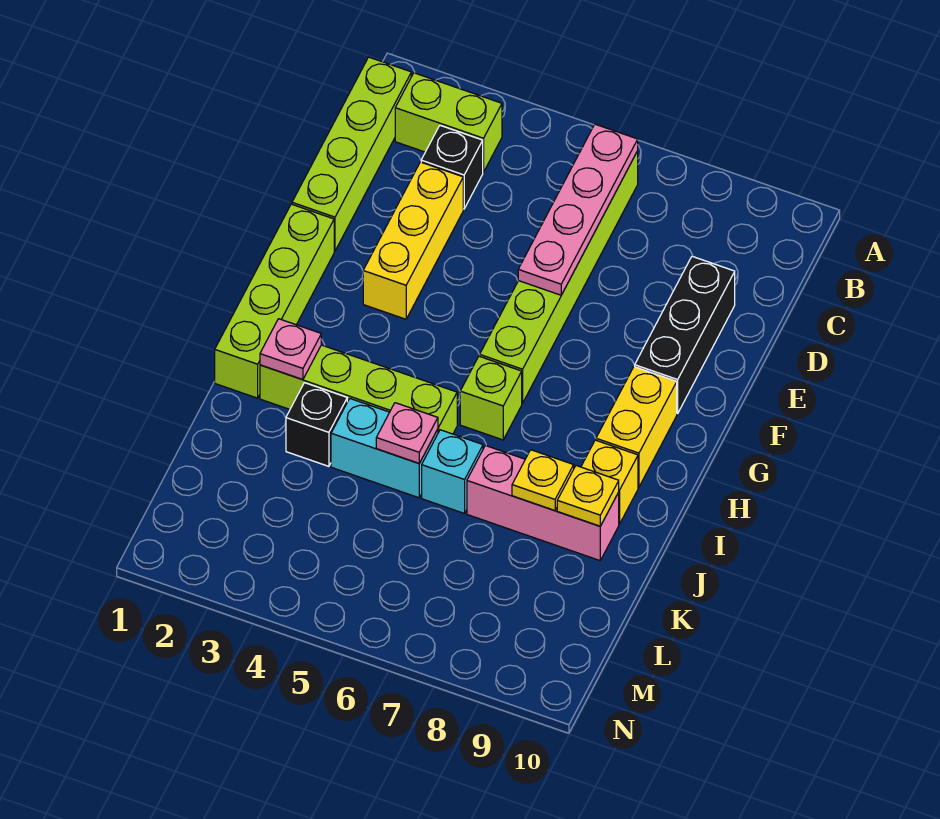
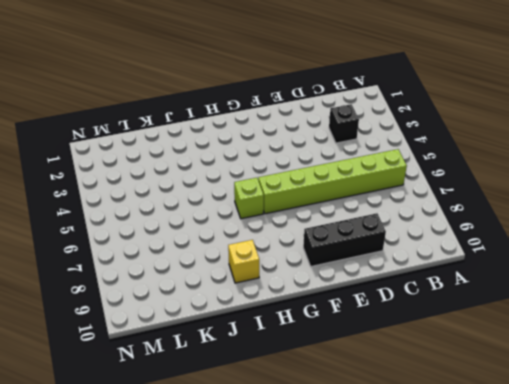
none -> lime brick B1:E1 level 1
none -> lime brick B2:B3 level 1
none -> yellow brick D3:F3 level 1

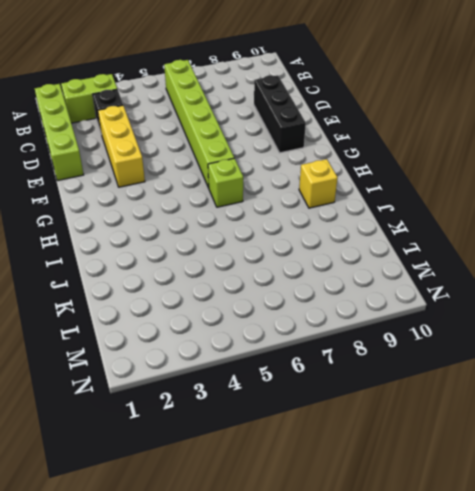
none -> lime brick F1:I1 level 1
none -> yellow brick G9:H9 level 1
none -> lime brick I2:I5 level 1

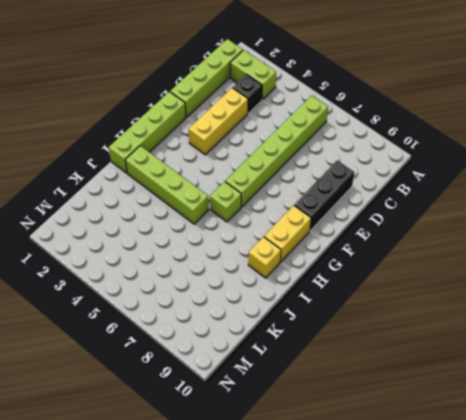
none -> black brick J3 level 1
none -> cyan brick J4:J5 level 1
none -> cyan brick J6 level 1

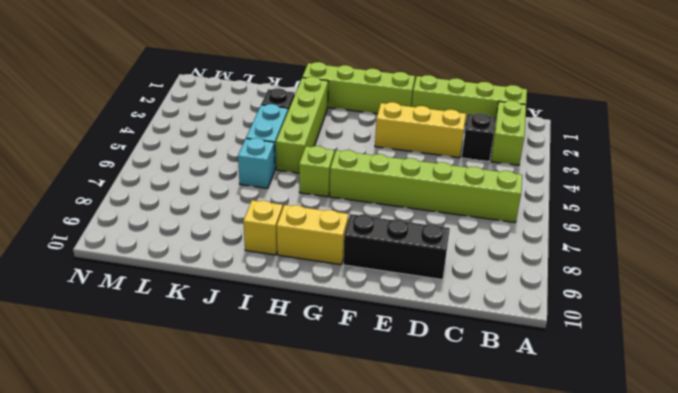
none -> pink brick J7:J9 level 1
none -> pink plate B6:E6 level 2
none -> pink plate I2 level 2

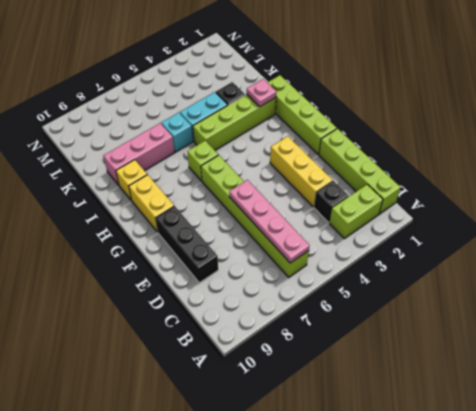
none -> pink plate J5 level 2
none -> yellow plate J8 level 2
none -> yellow plate J9 level 2

